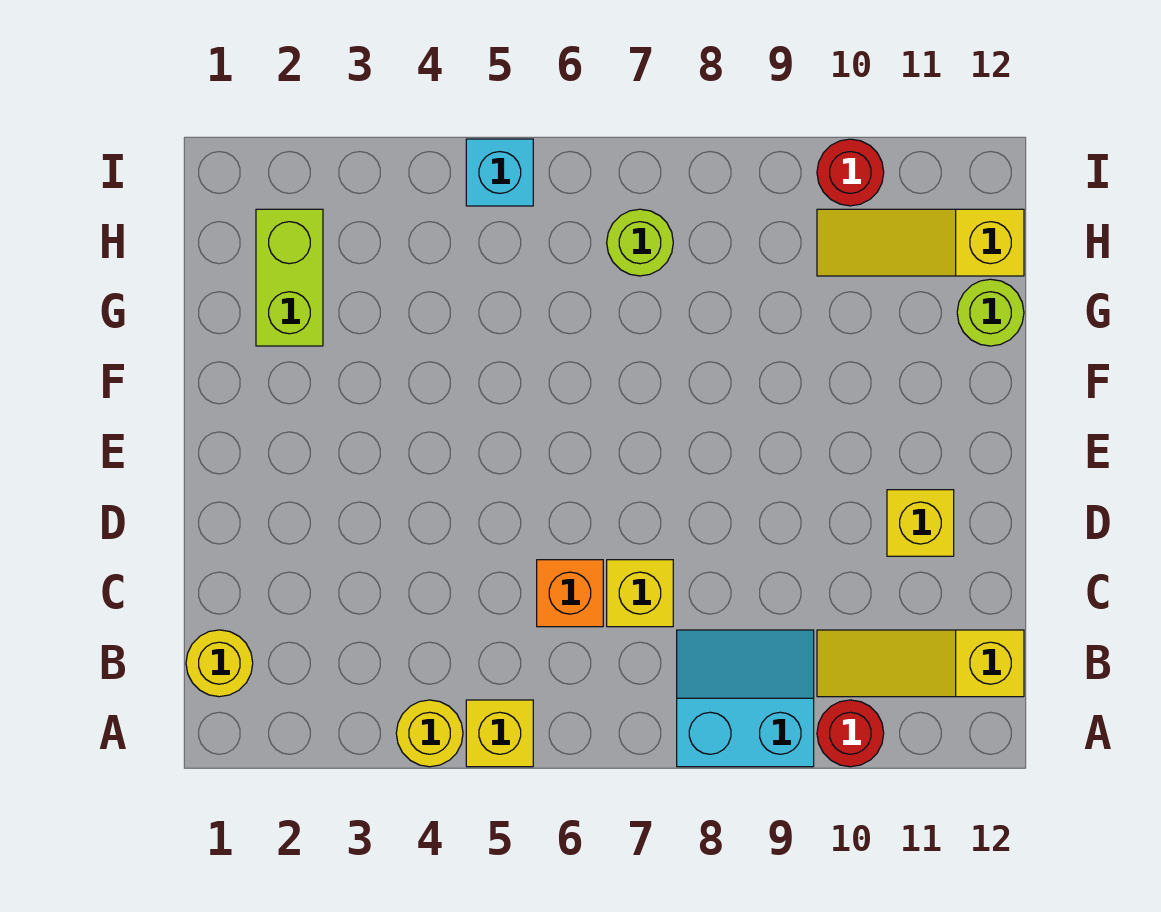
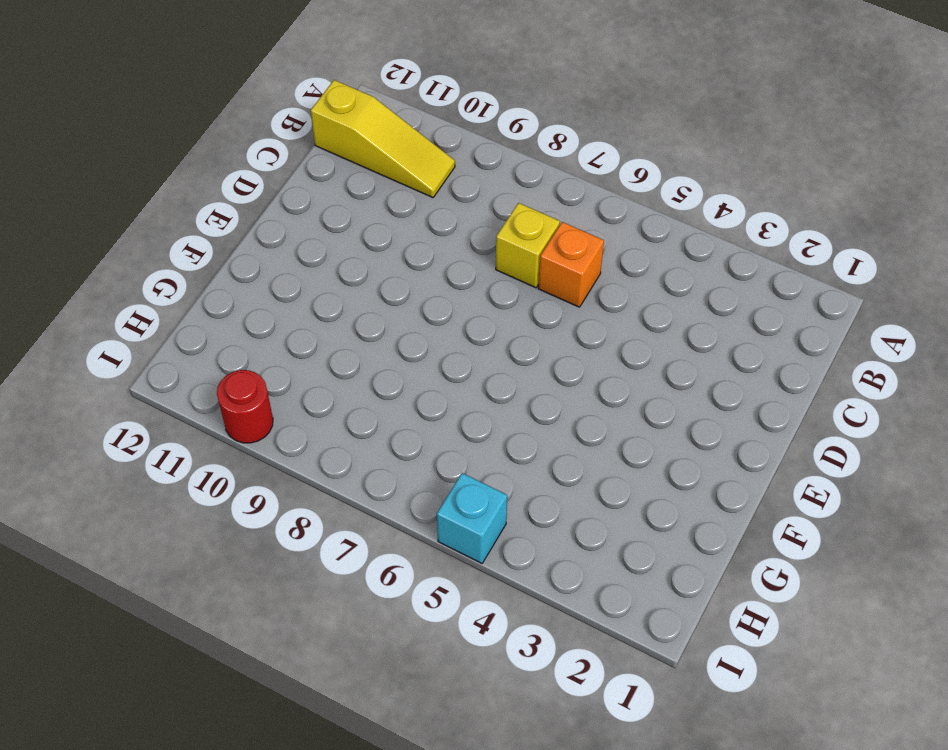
none -> yellow round brick A4 level 1
none -> yellow brick A5 level 1
none -> cyan slope A8:B9 level 1 top A

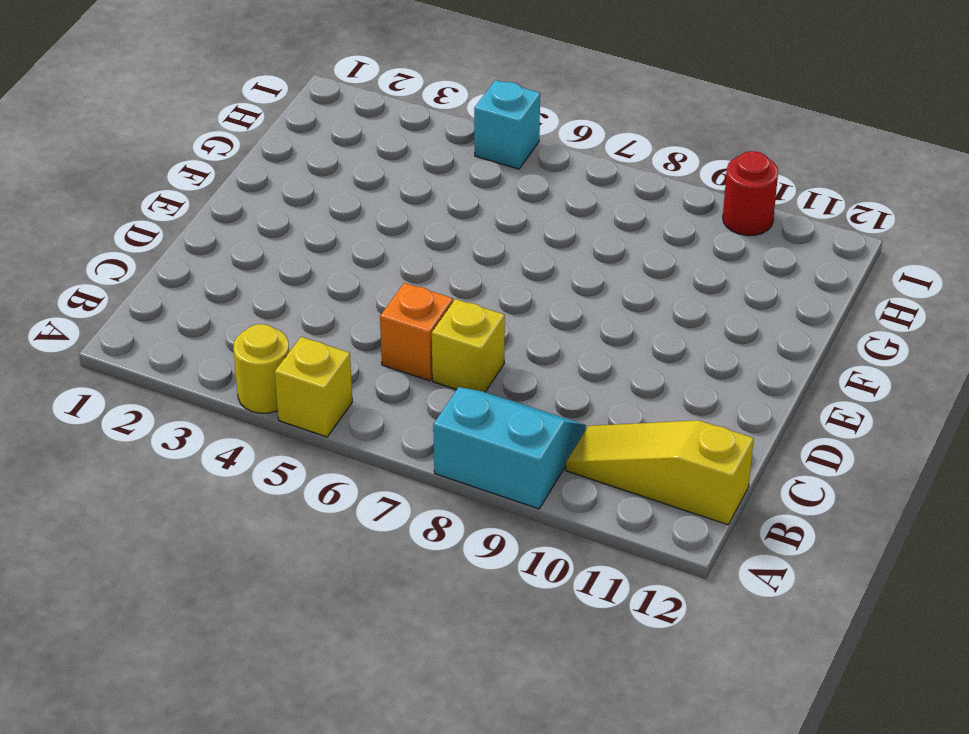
none -> red round brick A10 level 1
none -> yellow round brick B1 level 1
none -> yellow brick D11 level 1

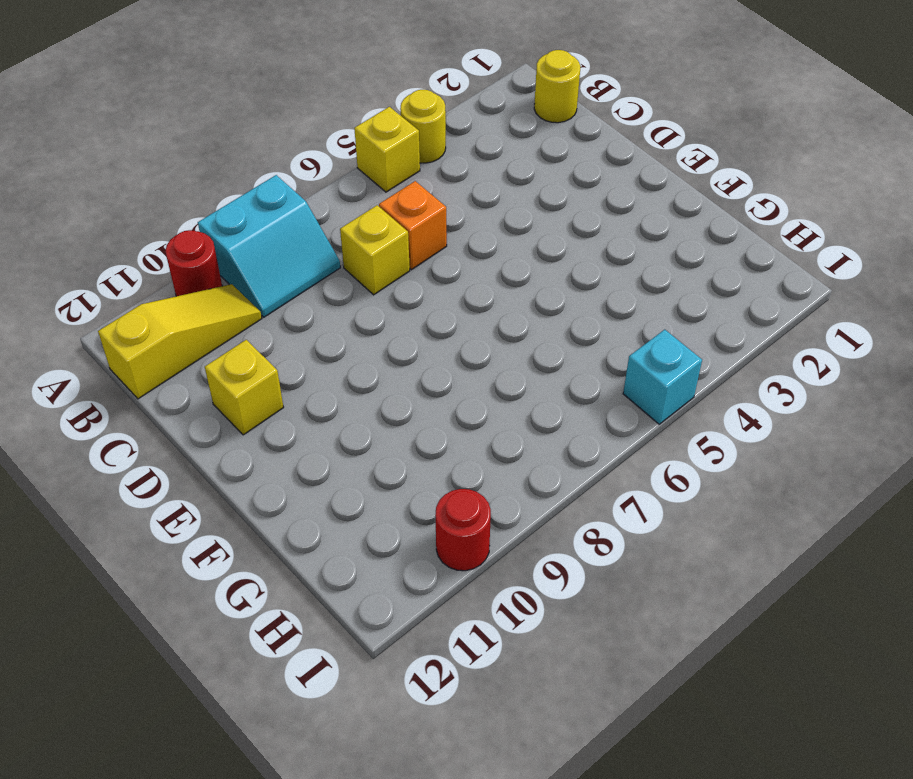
none -> lime brick G2:H2 level 1
none -> lime round brick G12 level 1
none -> lime round brick H7 level 1

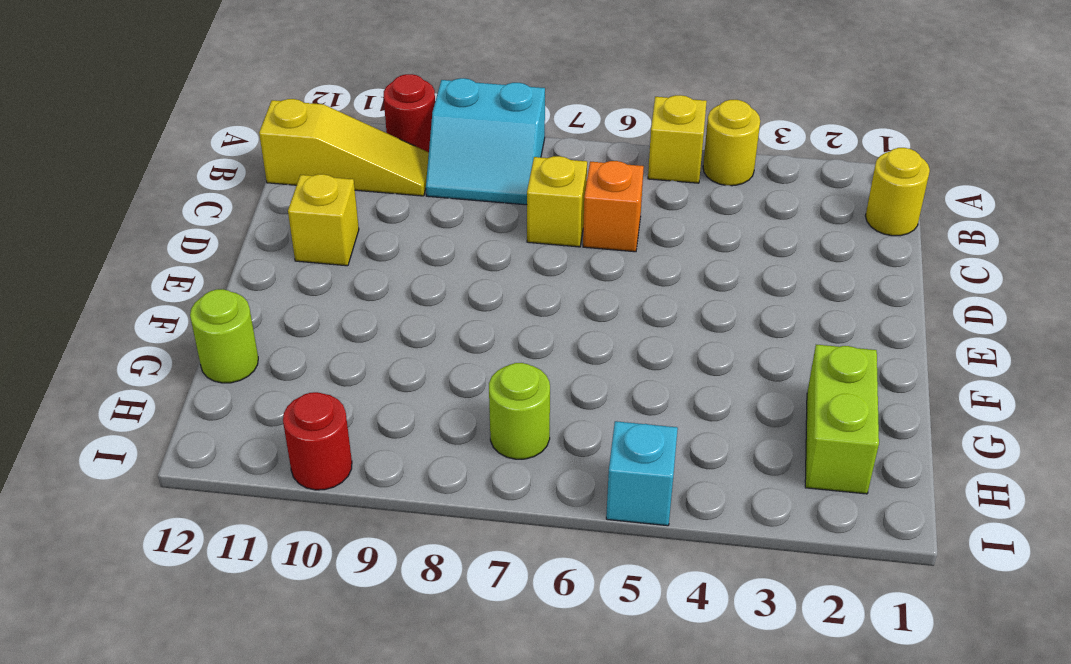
none -> yellow slope H10:H12 level 1 top 12

